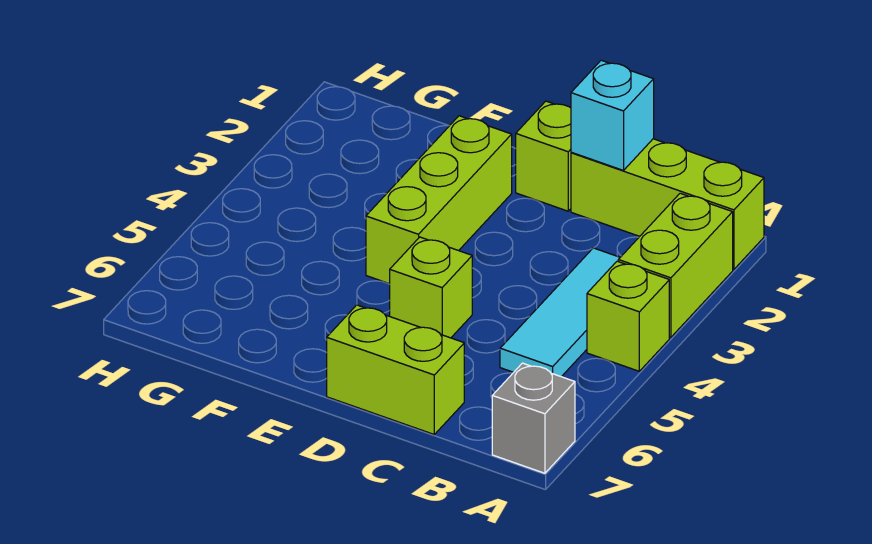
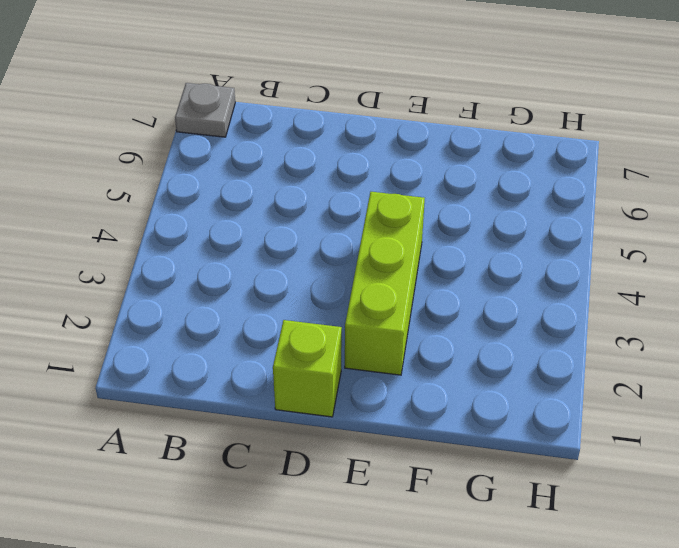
grey plate A7 level 1 -> grey brick A7 level 1
none -> lime brick A1:C1 level 1
none -> lime brick A2:A3 level 1

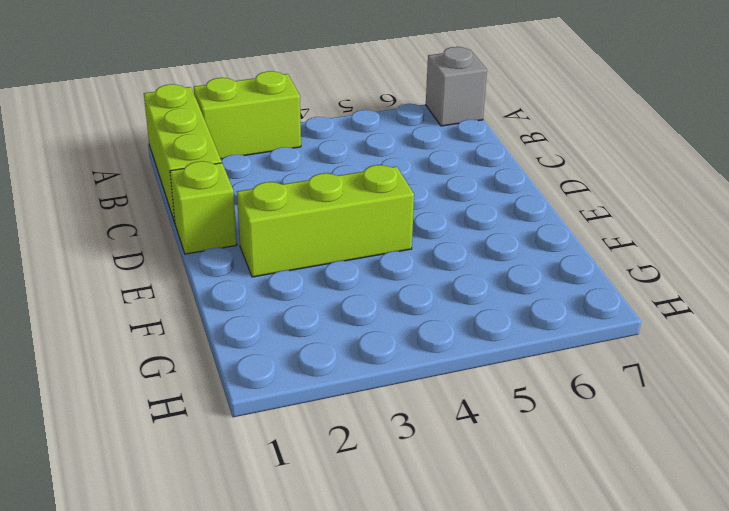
none -> lime brick A4 level 1
none -> cyan tile B3:B5 level 1

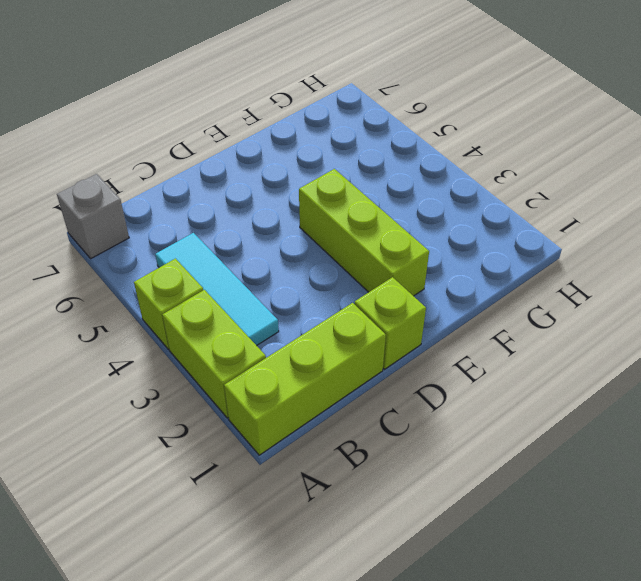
none -> lime brick C7:D7 level 1
none -> lime brick D5 level 1

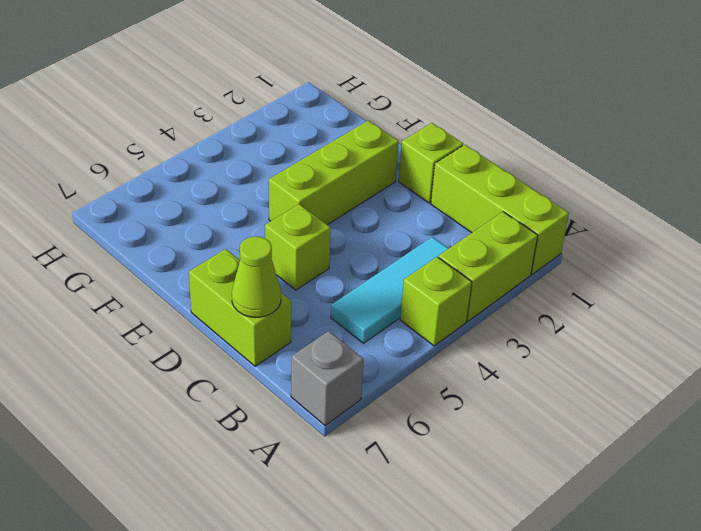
lime cone C7 level 2 -> none
none -> cyan brick C1 level 2

